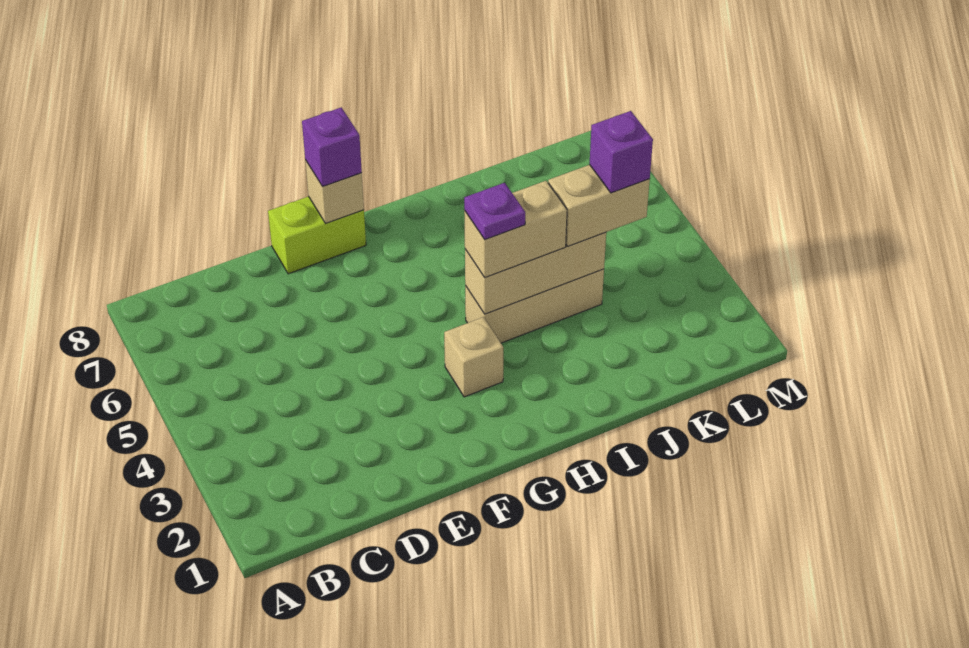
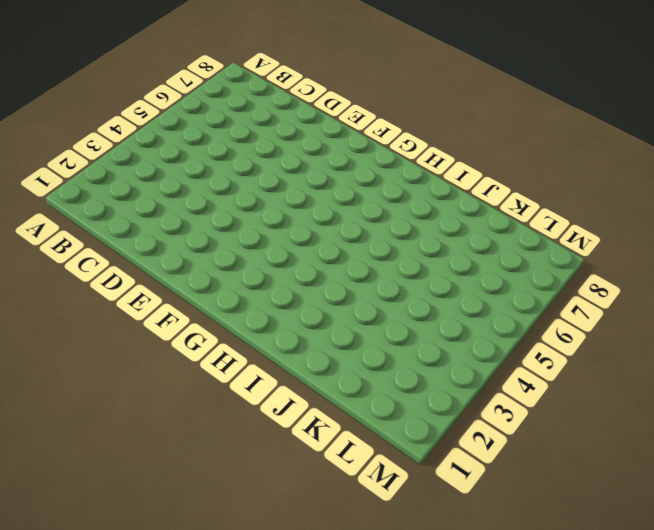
none -> lime brick E8:F8 level 1
none -> tan brick G3 level 1

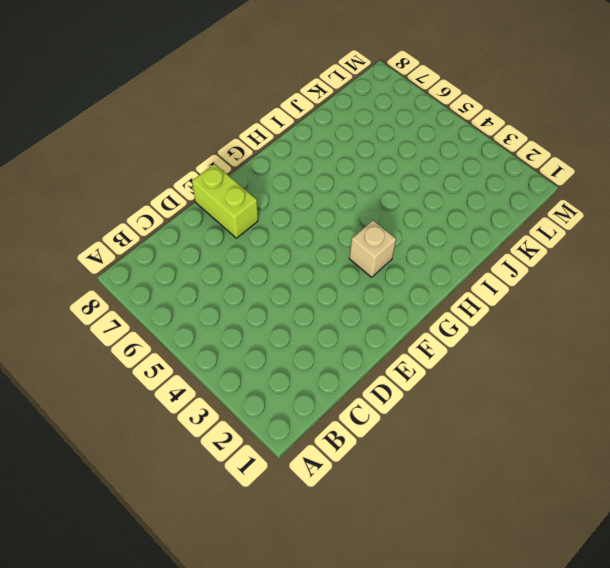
lime brick E7:E8 level 1 -> lime brick E8:F8 level 1
none -> tan brick H4:J4 level 1
none -> tan brick F8 level 2

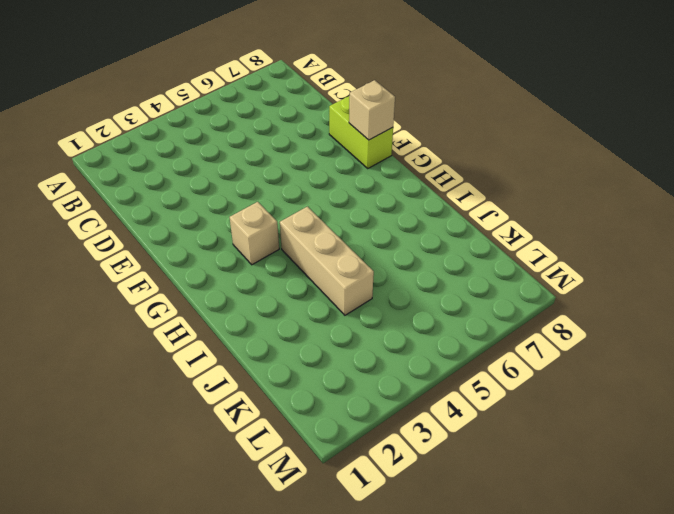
none -> tan brick H4:J4 level 2
none -> purple brick F8 level 3

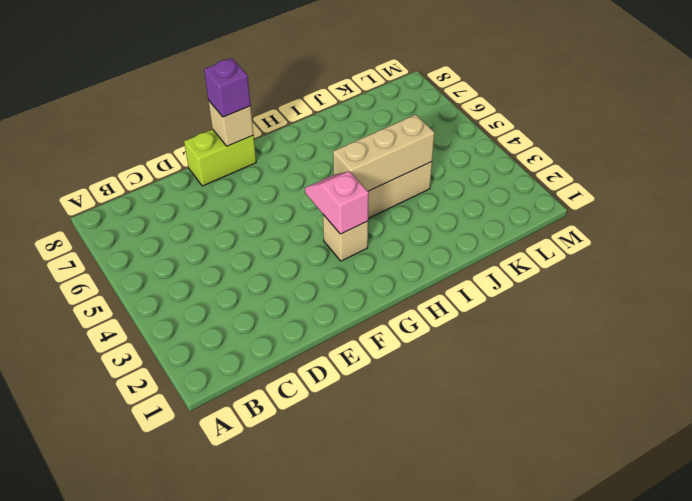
pink slope G3:G4 level 2 top 3 -> none
none -> tan brick H4:I4 level 3
none -> tan brick J4:K4 level 3

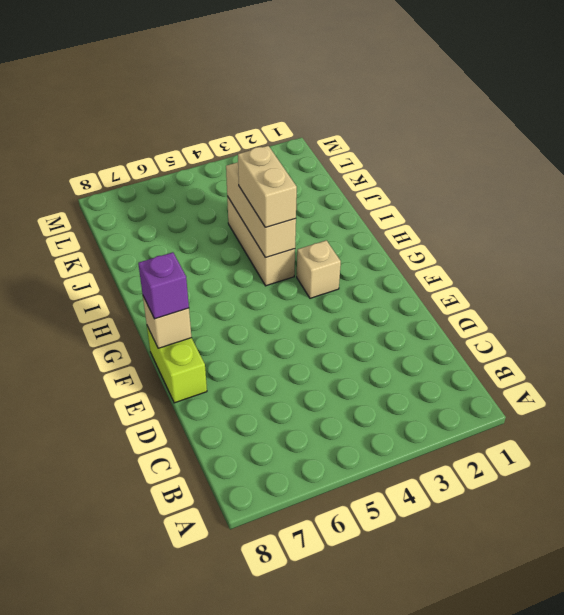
none -> tan brick J4:K4 level 3
none -> purple plate H4 level 4

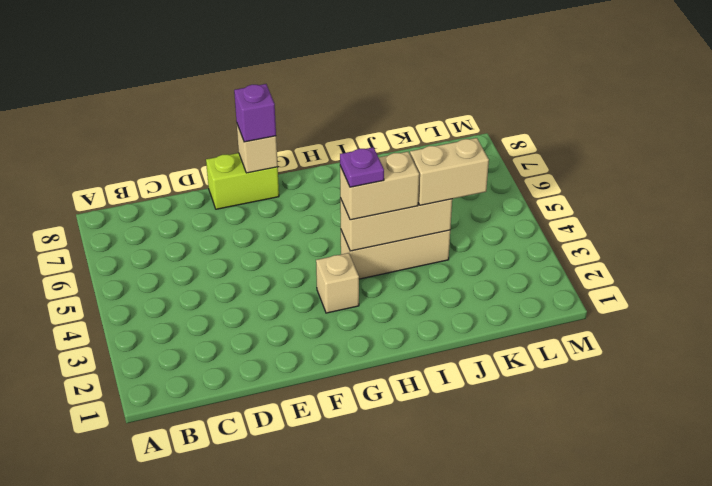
none -> purple brick K4 level 4

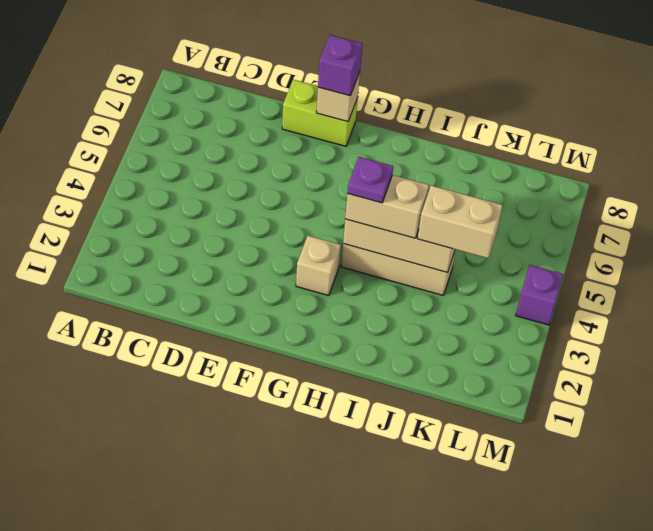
purple brick M4 level 1 -> purple brick K4 level 4

